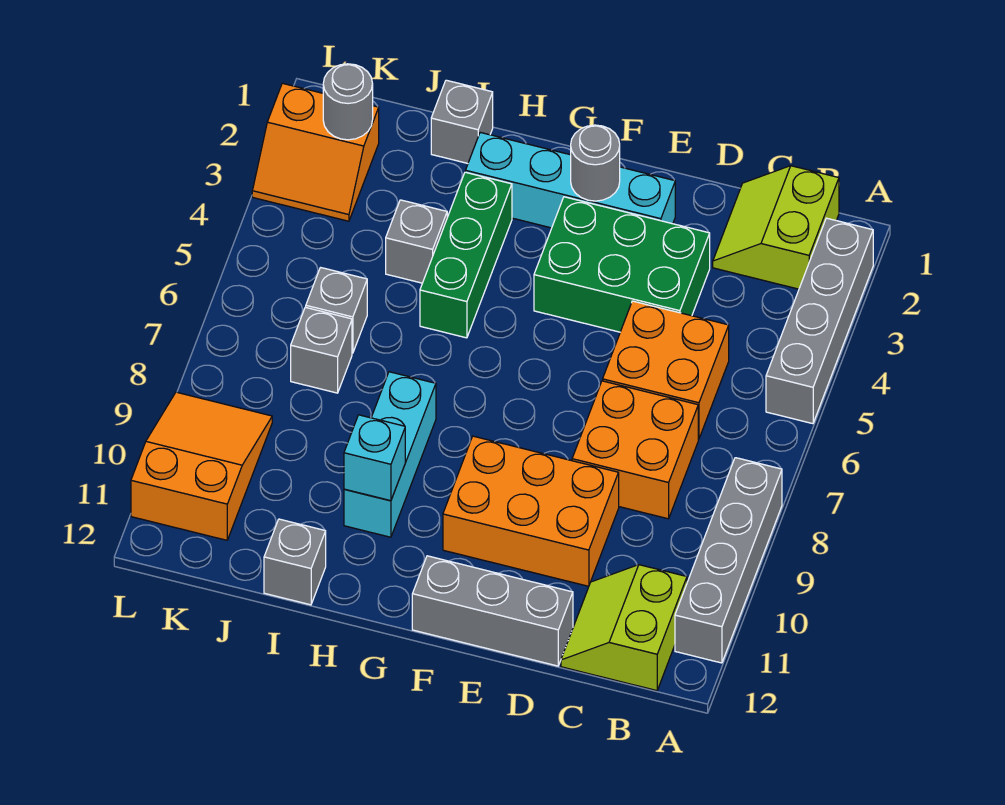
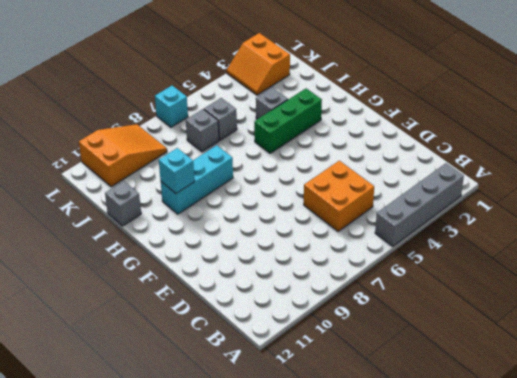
cyan brick L7 level 1 -> none
none -> grey brick A8:A11 level 1
none -> lime slope B1:C2 level 1 top B
none -> lime slope B11:C12 level 1 top B

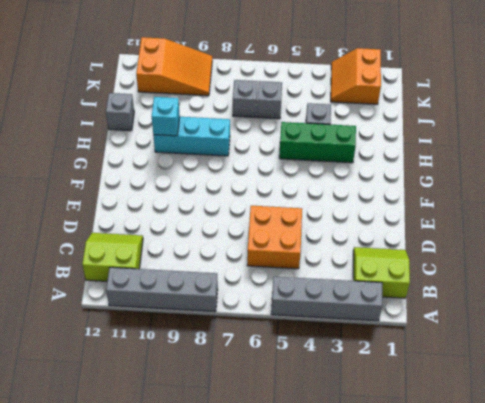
none -> orange brick C7:D8 level 1
none -> green brick D3:F4 level 1
none -> orange brick D9:F10 level 1

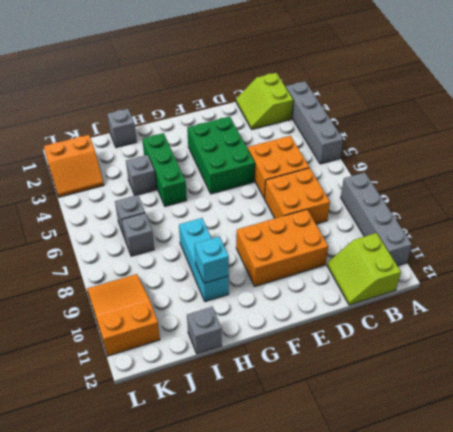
green brick E3:F5 level 1 -> green brick D3:F4 level 1
none -> grey brick D12:F12 level 1
none -> cyan brick E2:H2 level 1
none -> grey round brick F2 level 2

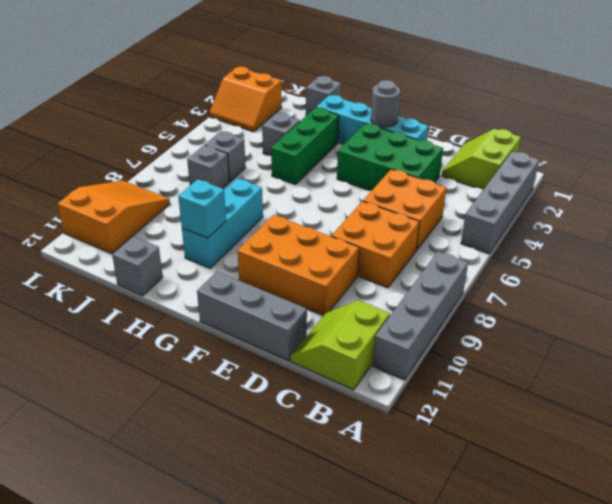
none -> grey round brick K2 level 2

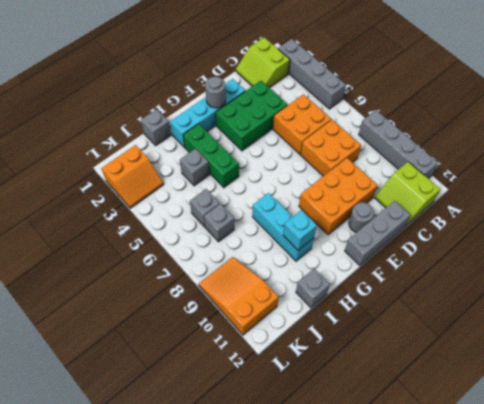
grey round brick E11 level 1 -> grey round brick K2 level 2

